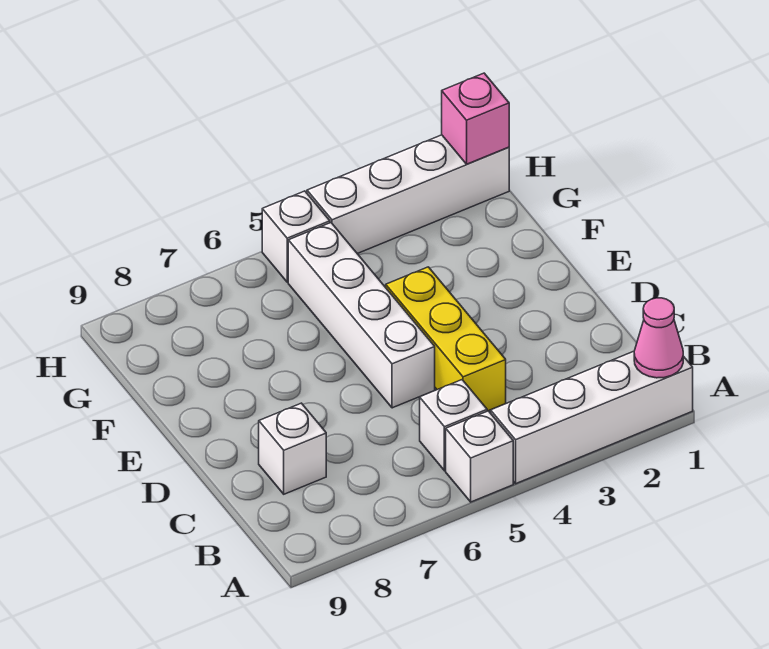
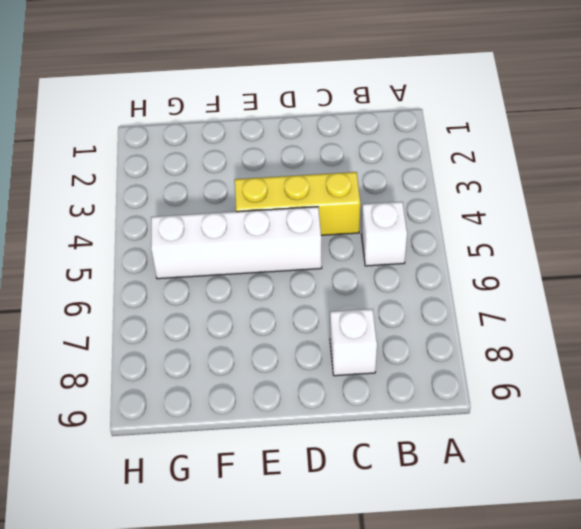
none -> white brick A1:A4 level 1
none -> white brick A5 level 1

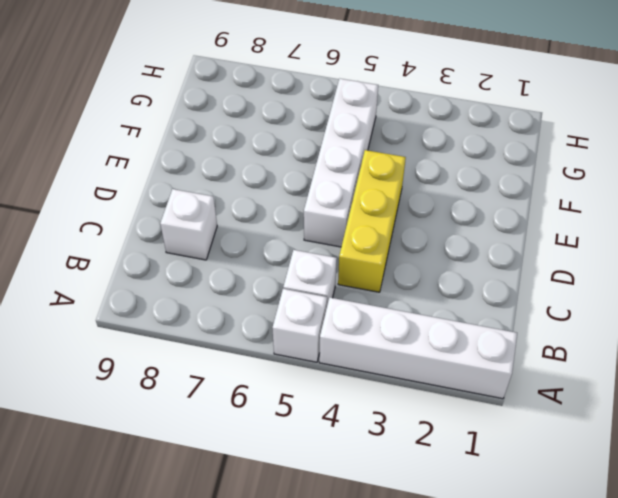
none -> white brick H1:H4 level 1
none -> white brick H5 level 1

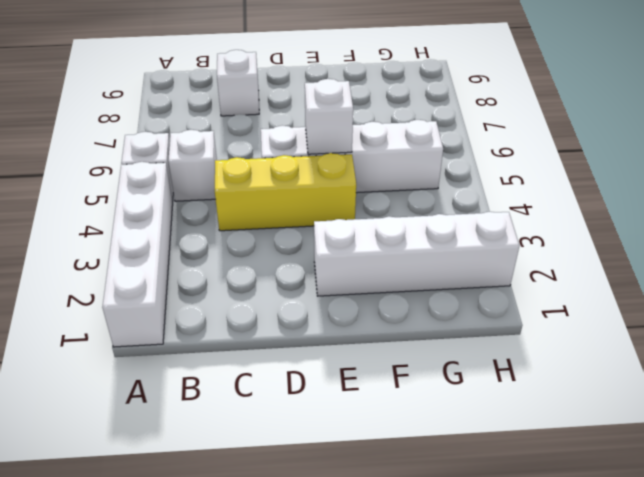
white brick E2:H2 level 1 -> white brick H1:H4 level 1
white brick E5 level 2 -> white brick H5 level 1
none -> pink cone A1 level 2
none -> pink brick H1 level 2

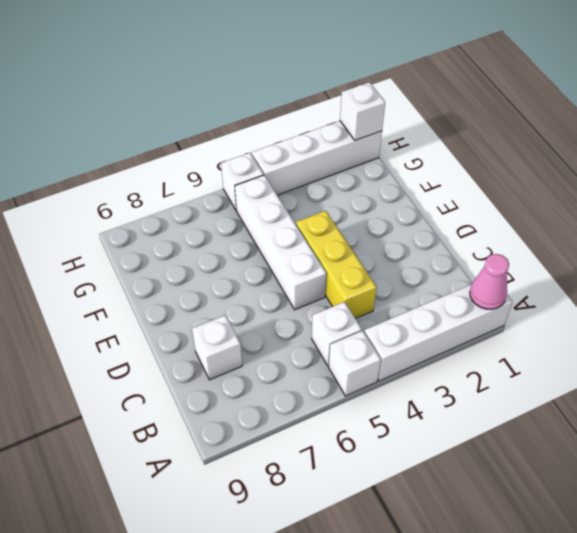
white brick H1 level 2 -> pink brick H1 level 2

